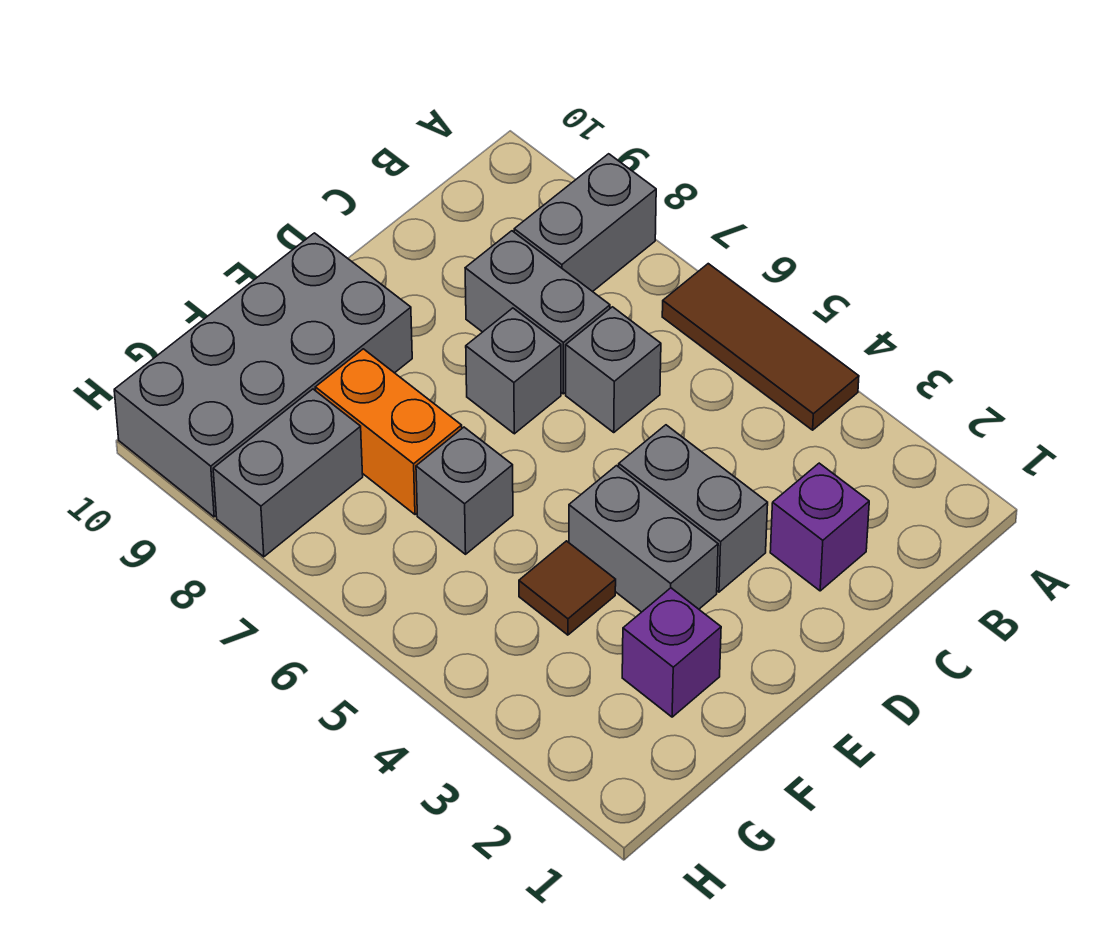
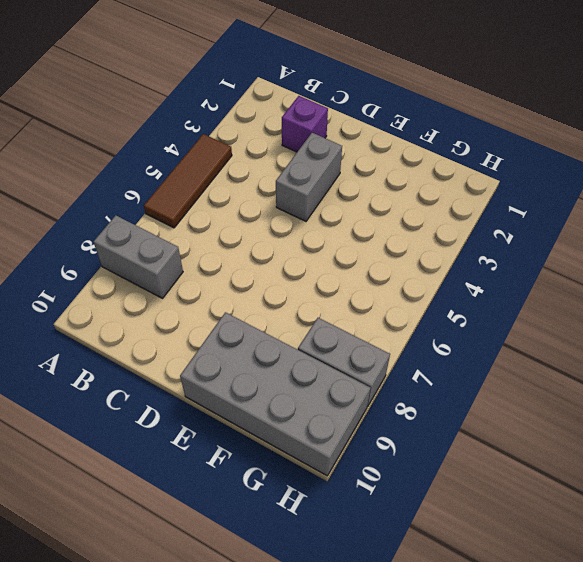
none -> grey brick C6 level 1
none -> grey brick C7:C8 level 1
none -> grey brick D7 level 1

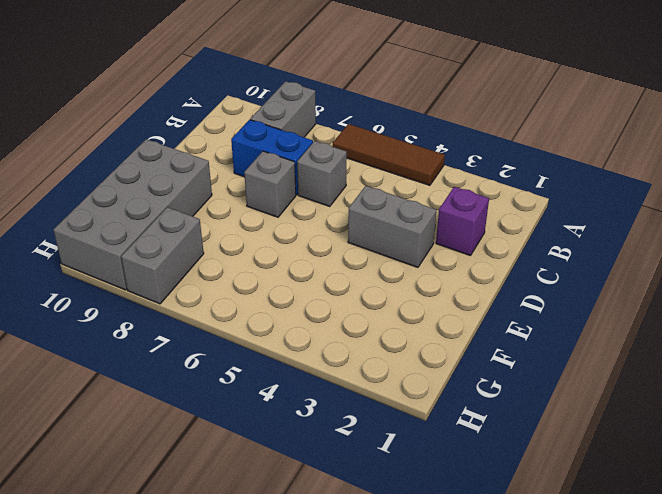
blue brick C7:C8 level 1 -> grey brick C7:C8 level 1
none -> grey brick E3:E4 level 1
none -> purple brick F2 level 1
none -> brown tile F4 level 1

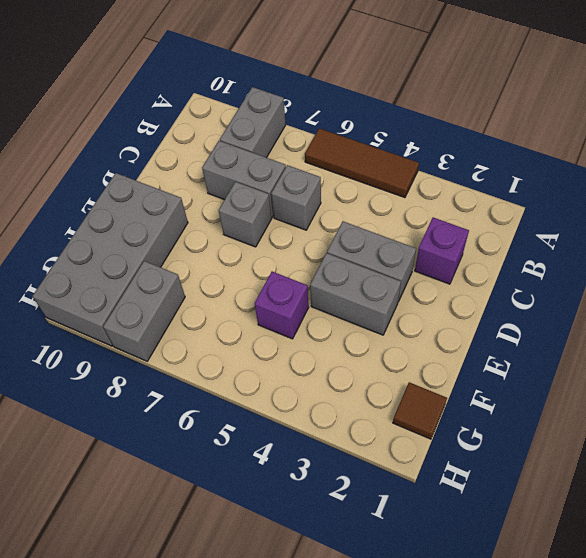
purple brick F5 level 1 -> purple brick F2 level 1
brown tile G1 level 1 -> brown tile F4 level 1
none -> grey brick F6 level 1
none -> orange brick F7:F8 level 1

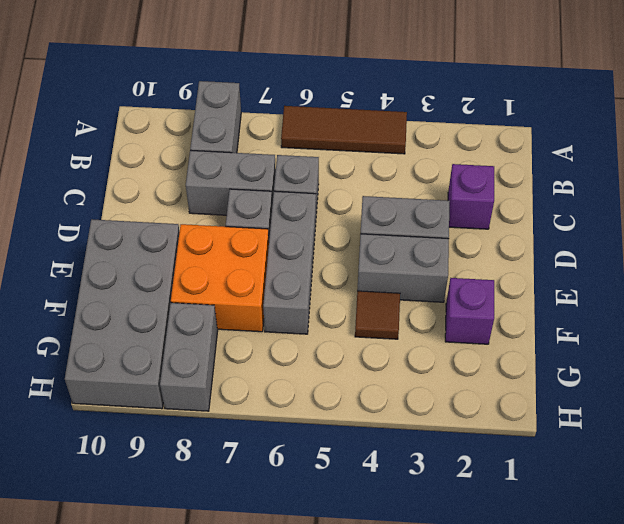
grey brick D6:F6 level 1 -> grey brick F6 level 1
orange brick E7:F8 level 1 -> orange brick F7:F8 level 1

